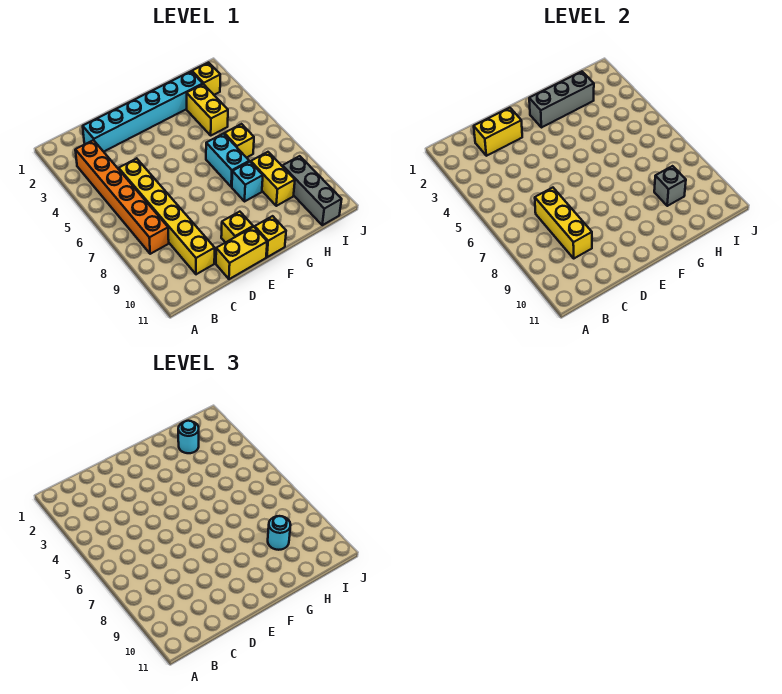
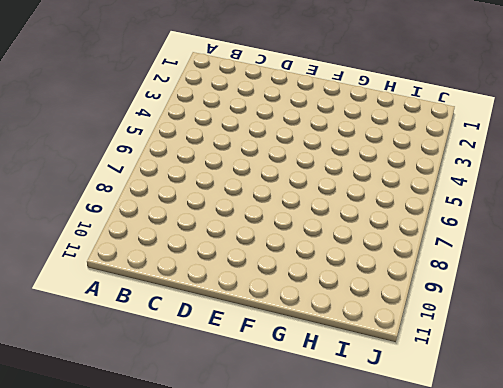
none -> orange brick B3:B8 level 1
none -> cyan brick C2:H2 level 1
none -> yellow brick C5:C10 level 1

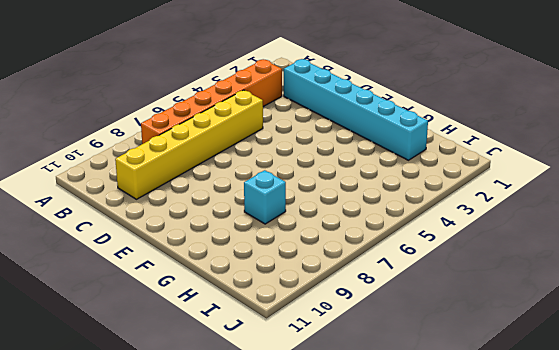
none -> yellow brick D11:E11 level 1
none -> yellow brick E10 level 1
none -> yellow brick F11 level 1

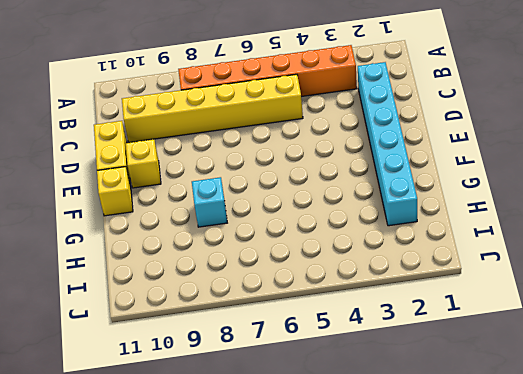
none -> cyan brick G6:G7 level 1
none -> yellow brick H3:H4 level 1
none -> yellow brick H6 level 1

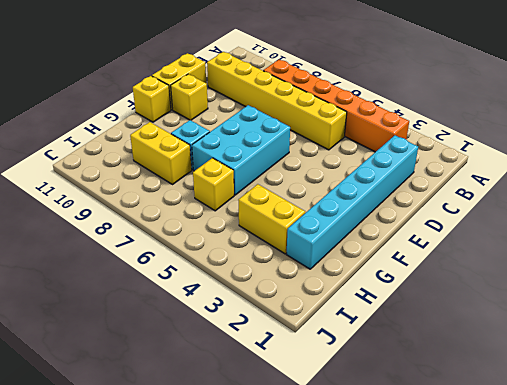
cyan brick E6:G7 level 1 -> cyan brick G6:G7 level 1
none -> yellow brick I2 level 1
none -> grey brick I9:I11 level 1
none -> yellow brick C2:D2 level 2

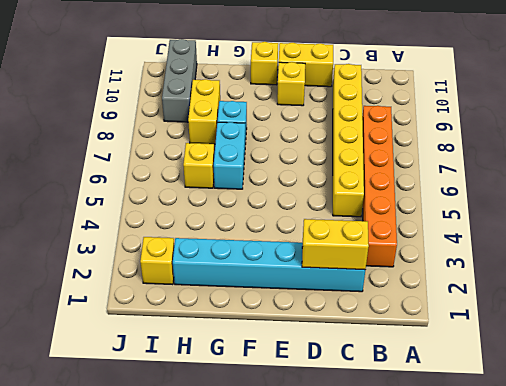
none -> yellow brick H3:H4 level 1
none -> yellow brick C7:C9 level 2
none -> grey brick F2:H2 level 2

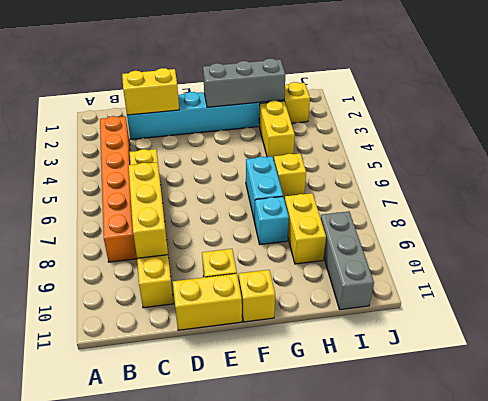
none -> grey brick H9 level 2
none -> cyan round brick H2 level 3
none -> cyan round brick H9 level 3

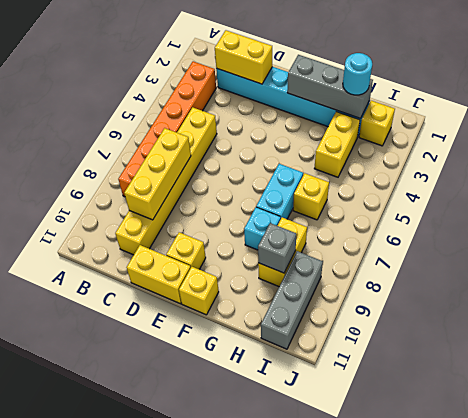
none -> cyan round brick H9 level 3

